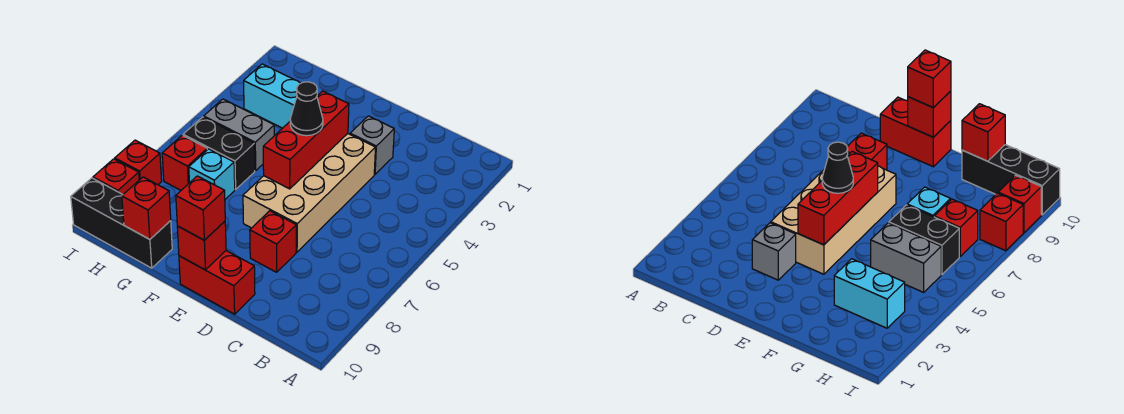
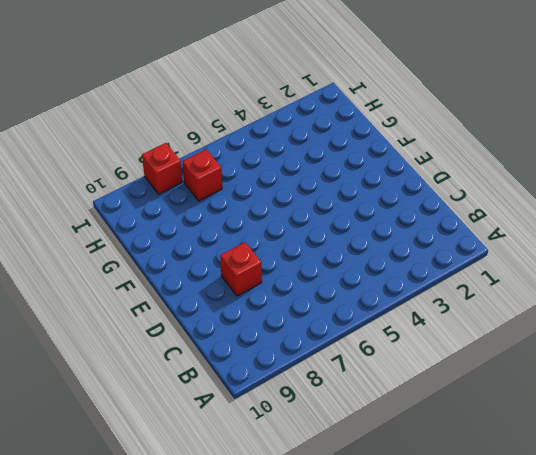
none -> grey brick D3 level 1
none -> tan brick D4:E7 level 1
none -> red brick D10:E10 level 1

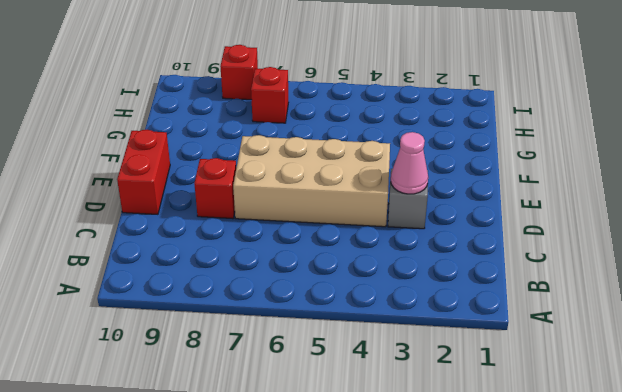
pink cone D3 level 2 -> none
none -> cyan brick G3:H3 level 1
none -> grey brick G5:H5 level 1
none -> black brick G6:H6 level 1

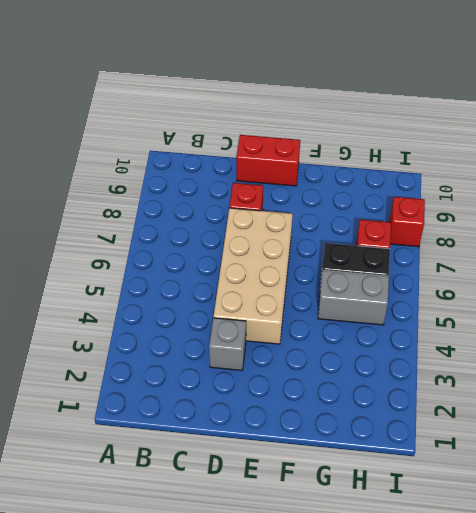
none -> cyan brick G3:H3 level 1
none -> cyan brick G7 level 1
none -> black brick G10:I10 level 1

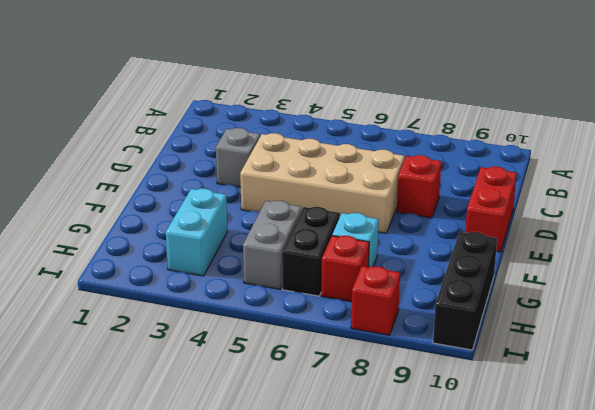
none -> red brick I9 level 1
none -> red brick E4:E6 level 2
none -> red brick E10 level 2

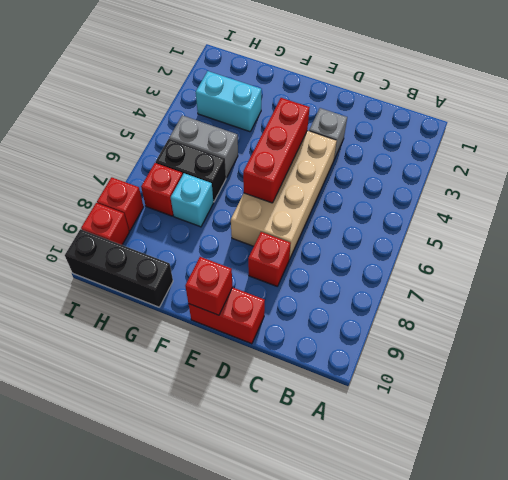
none -> red brick G10 level 2
none -> black cone E5 level 3
none -> red brick E10 level 3

